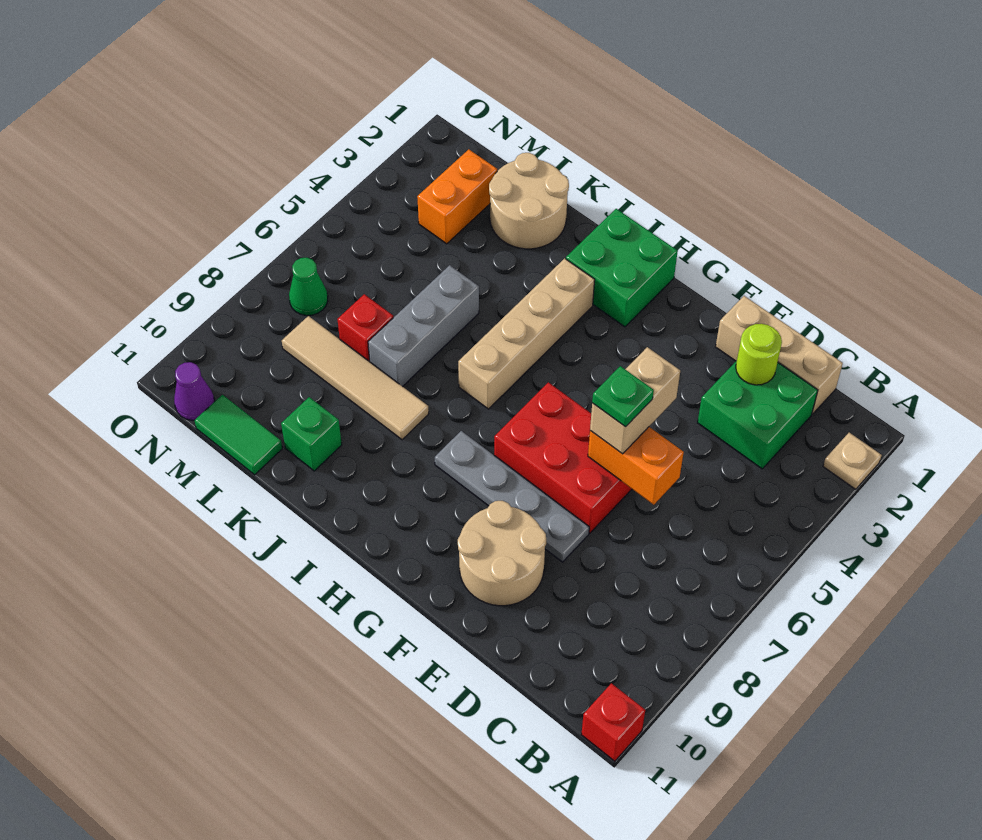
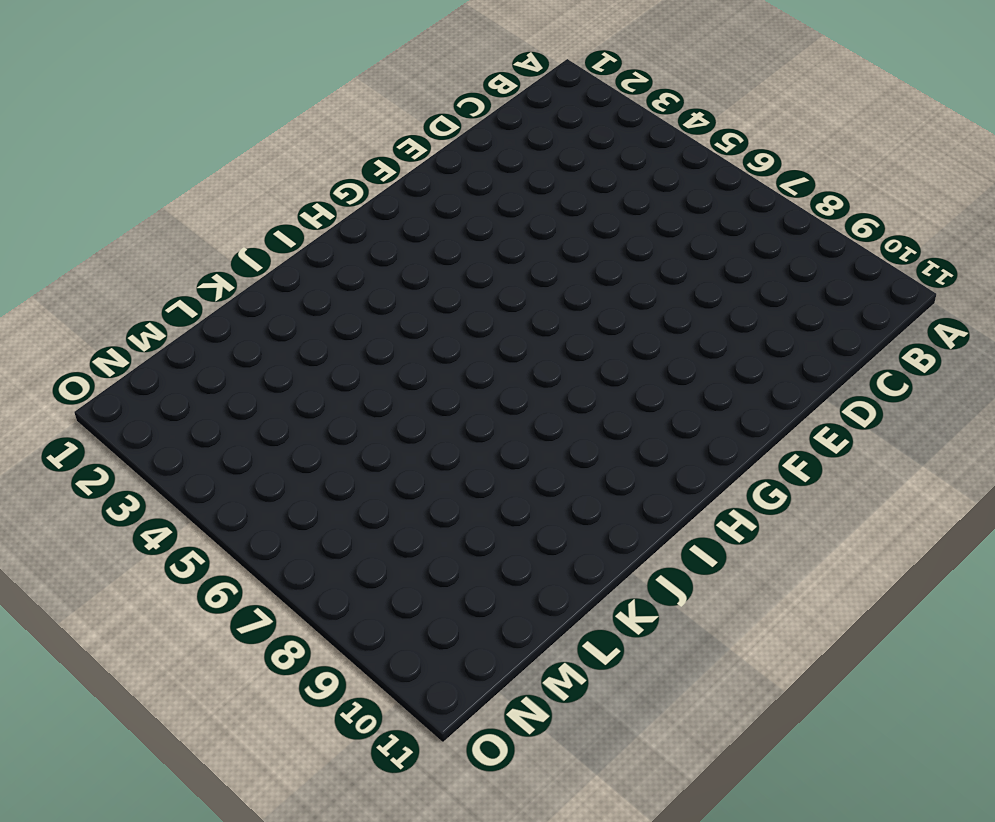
none -> tan plate A2 level 1
none -> red brick A11 level 1
none -> tan brick C1:E1 level 1

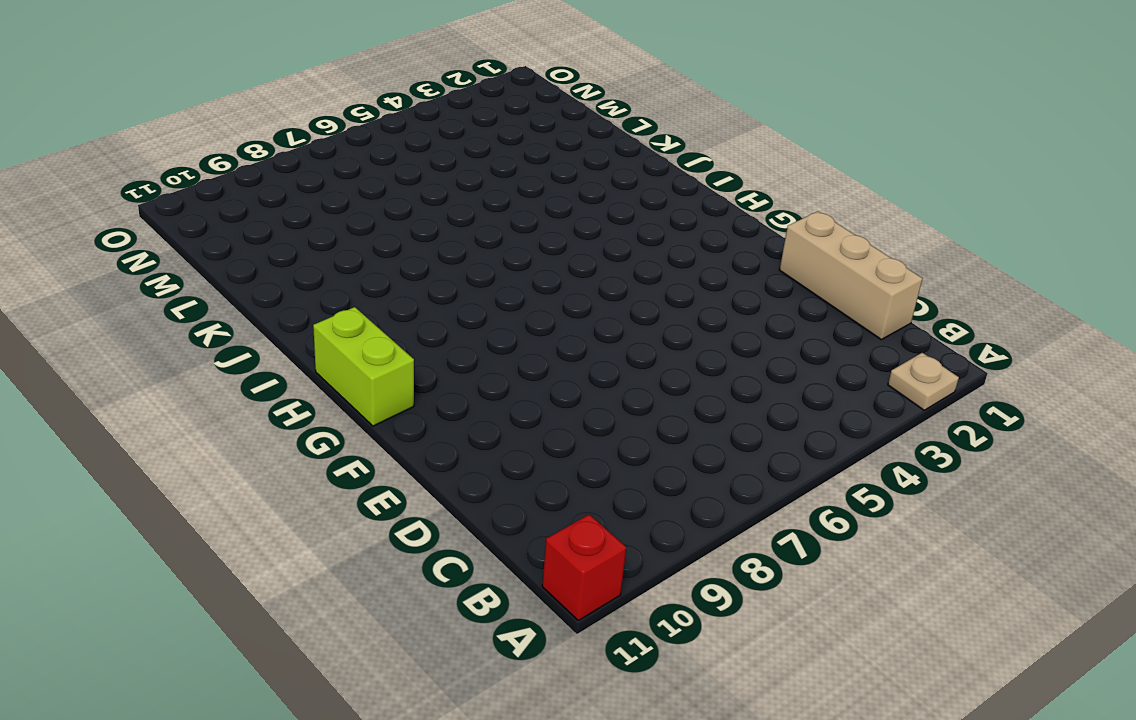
lime brick G11:H11 level 1 -> none
none -> green brick C2:D3 level 1
none -> red brick E6:G7 level 1
none -> grey plate E8:H8 level 1

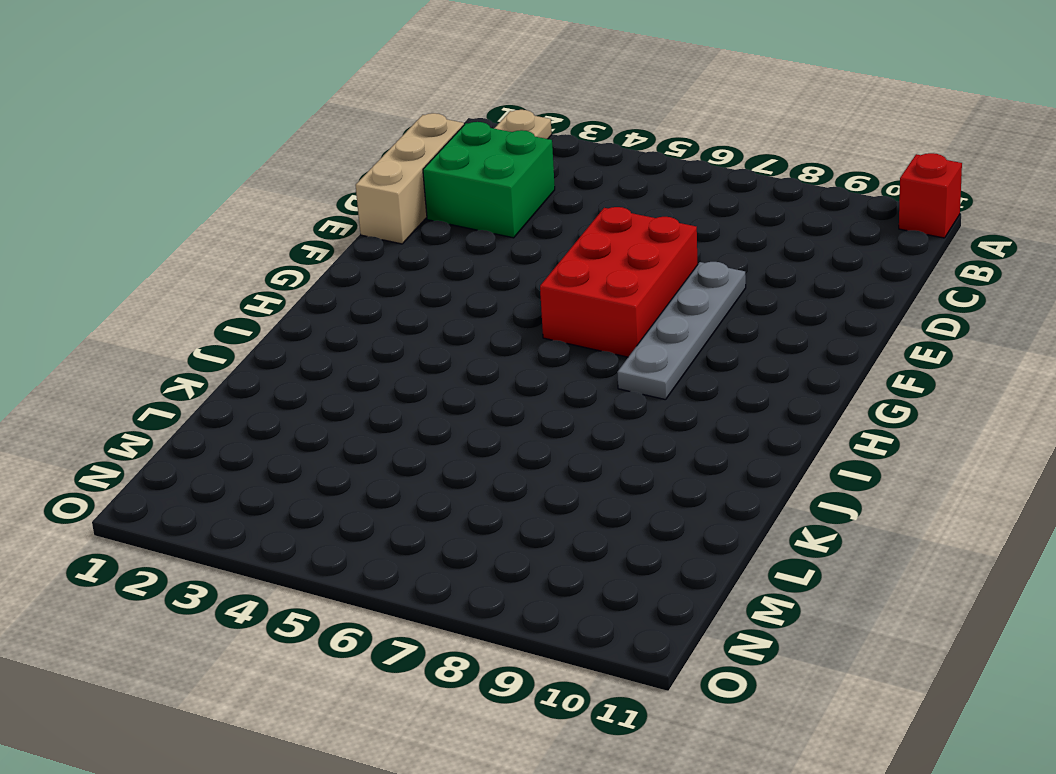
none -> tan round brick E9:F10 level 1
none -> green brick H1:I2 level 1
none -> tan brick I3:I6 level 1

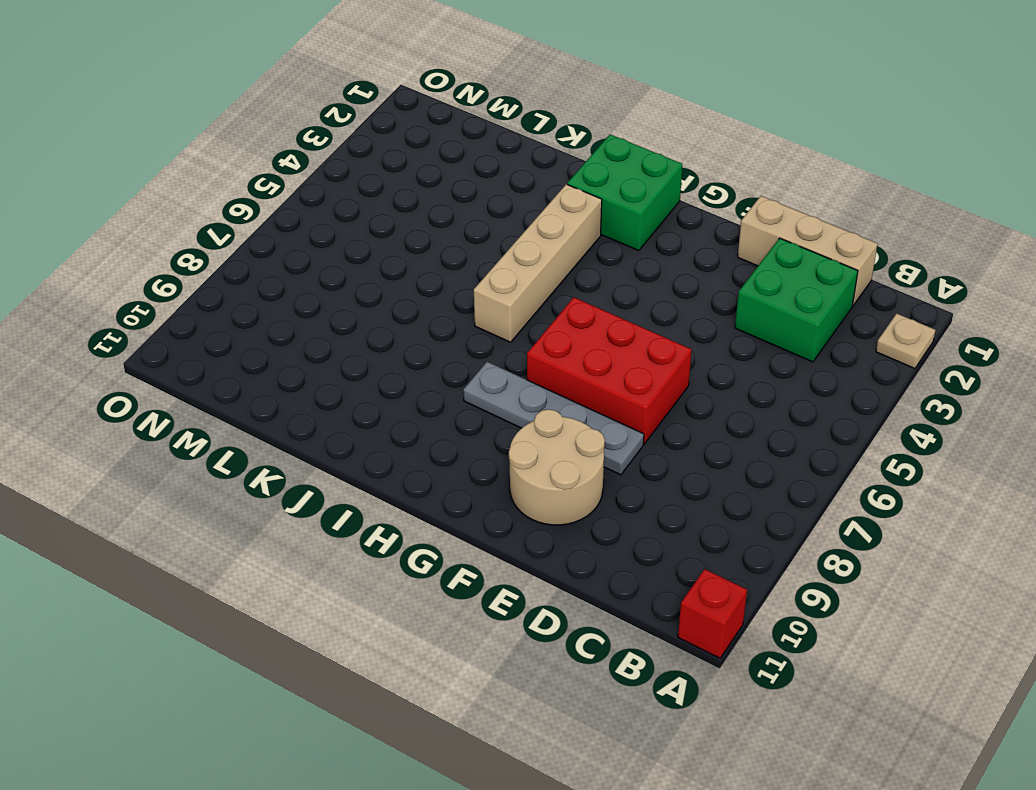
none -> tan tile J8:M8 level 1
none -> tan round brick K1:L2 level 1
none -> grey brick K5:K7 level 1

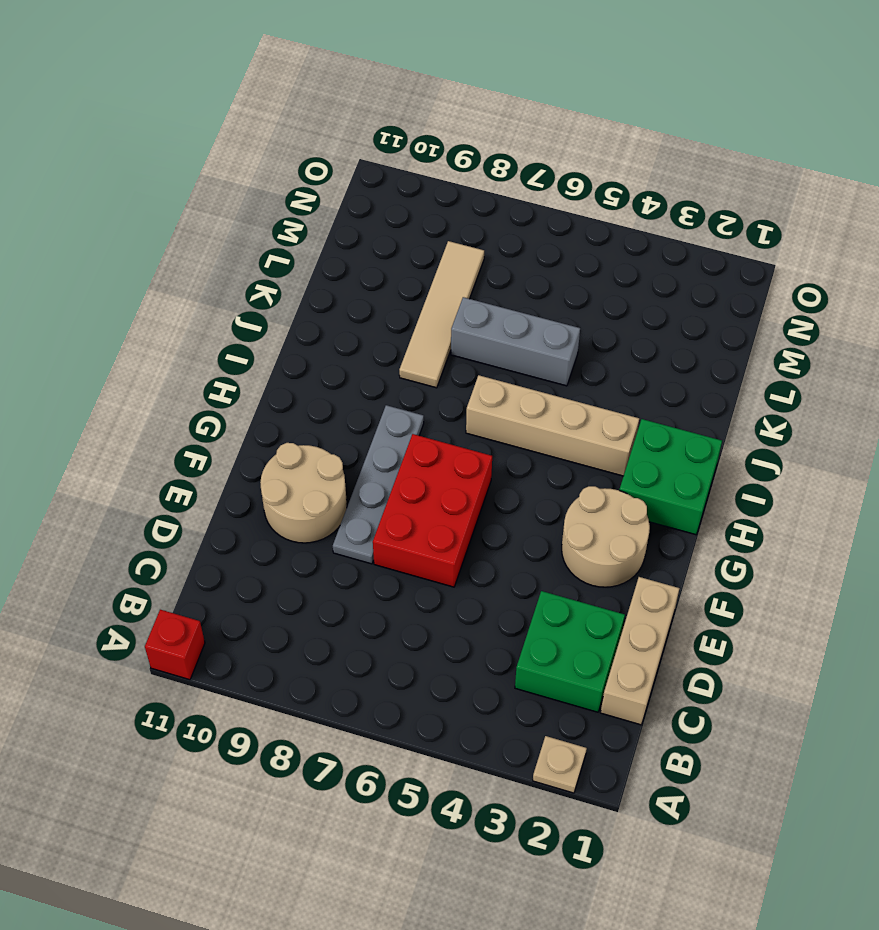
tan round brick F2:G3 level 1 -> tan round brick K1:L2 level 1
none -> green brick K10 level 1
none -> red brick L7 level 1
none -> green tile L11:M11 level 1

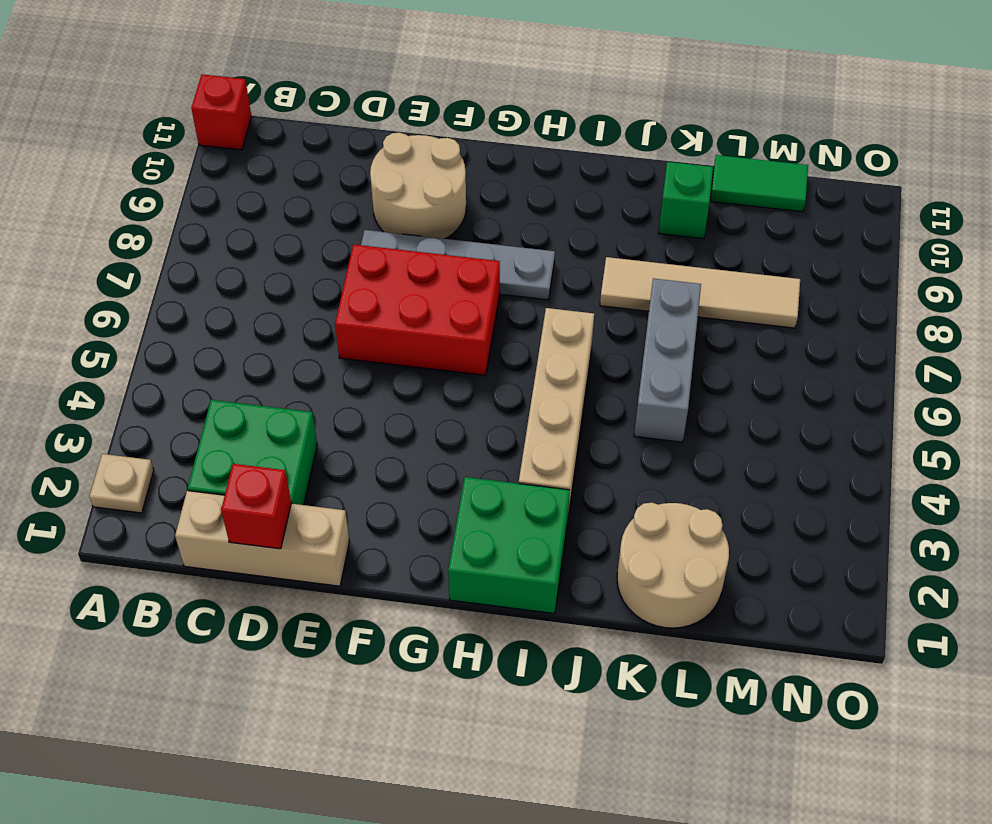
red brick D1 level 2 -> red brick L7 level 1
none -> orange brick M2:M3 level 1
none -> green cone N7 level 1
none -> purple cone N11 level 1

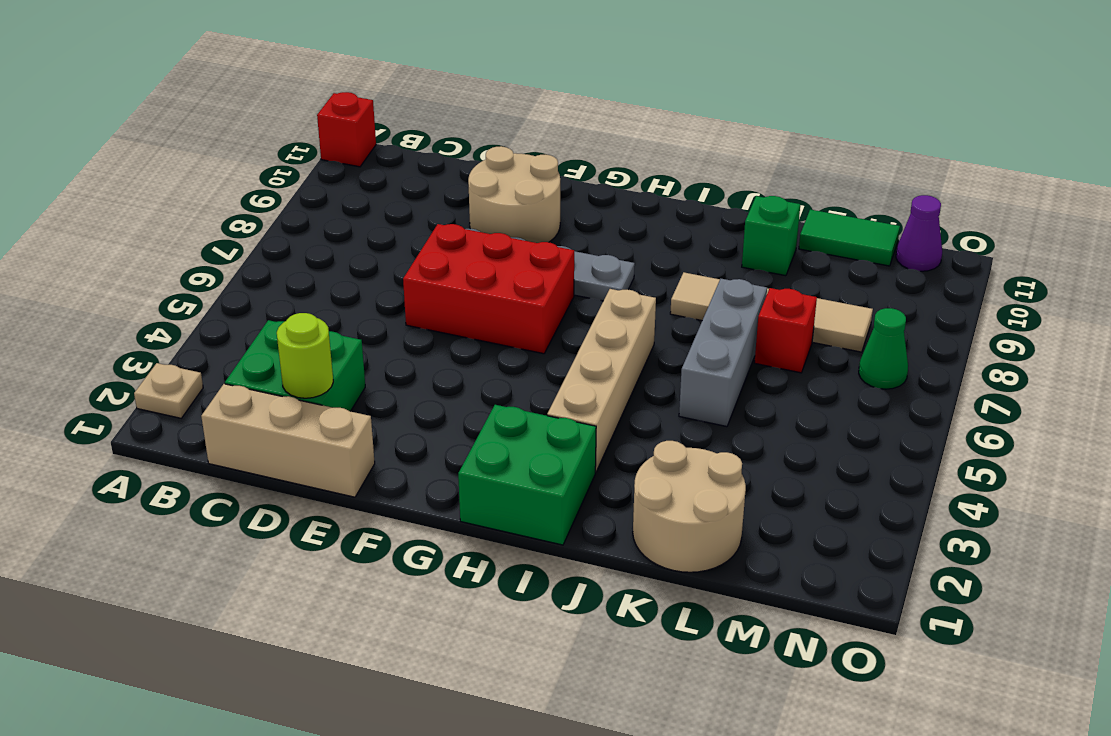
none -> orange brick M2:M3 level 1
none -> orange brick D6:E6 level 2
none -> tan brick E5:E6 level 3

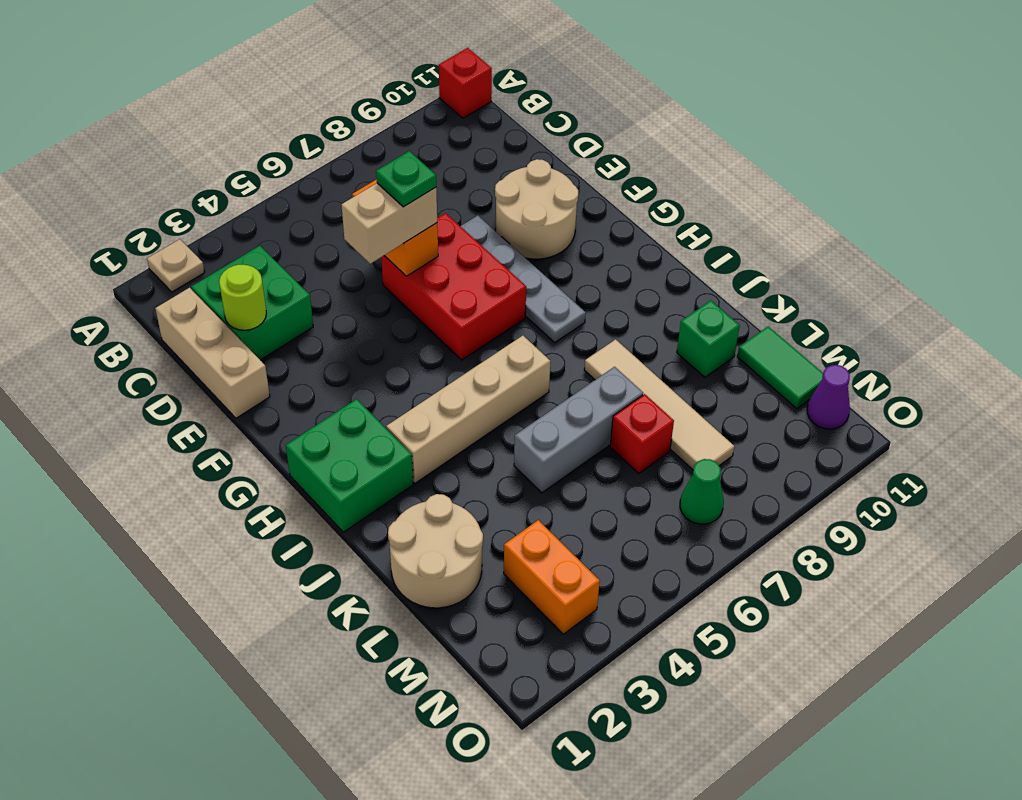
orange brick M3:N3 level 1 -> orange brick M2:M3 level 1

